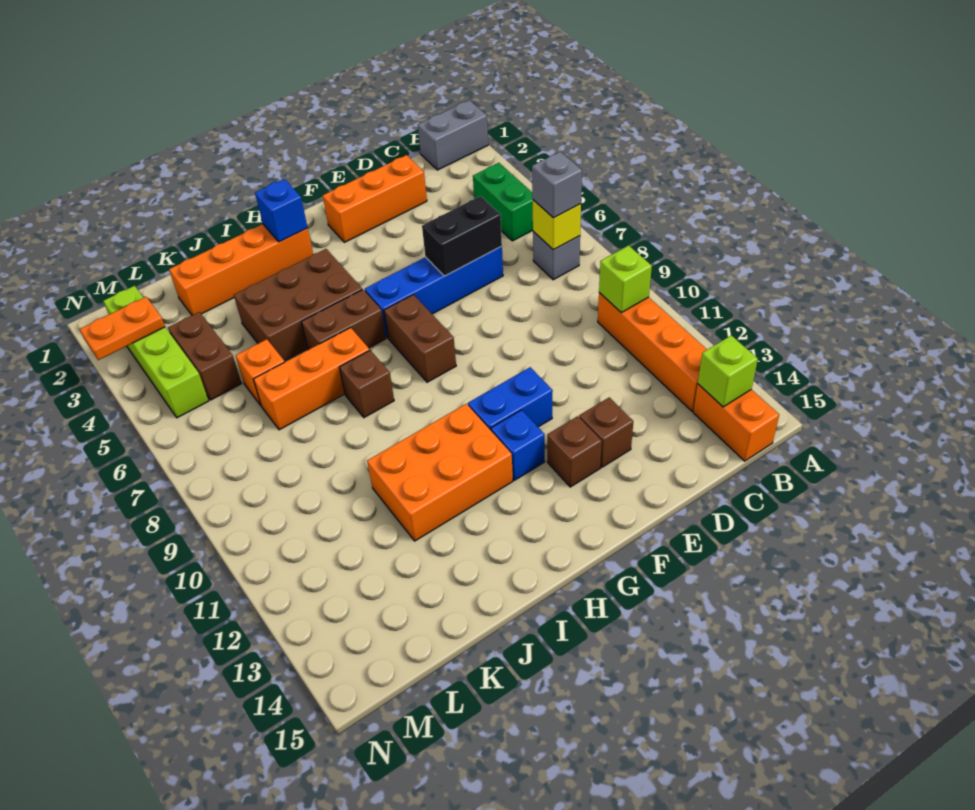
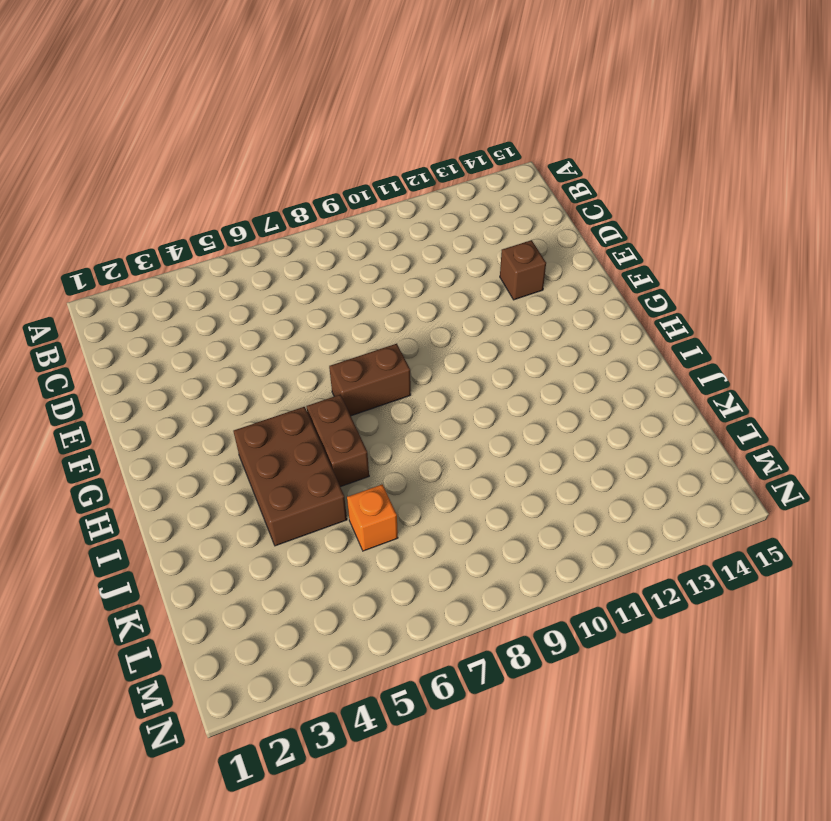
none -> grey brick A1:B1 level 1
none -> green brick B4:B5 level 1
none -> grey brick B7 level 1

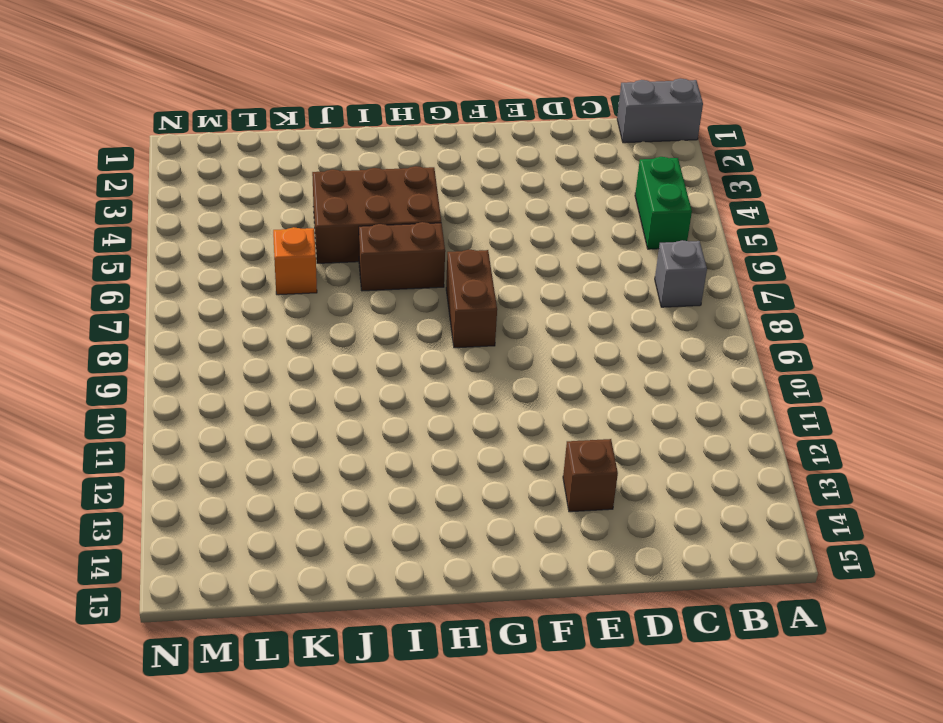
none -> orange brick B10:B13 level 1
none -> orange brick B14:B15 level 1
none -> orange brick D2:F2 level 1

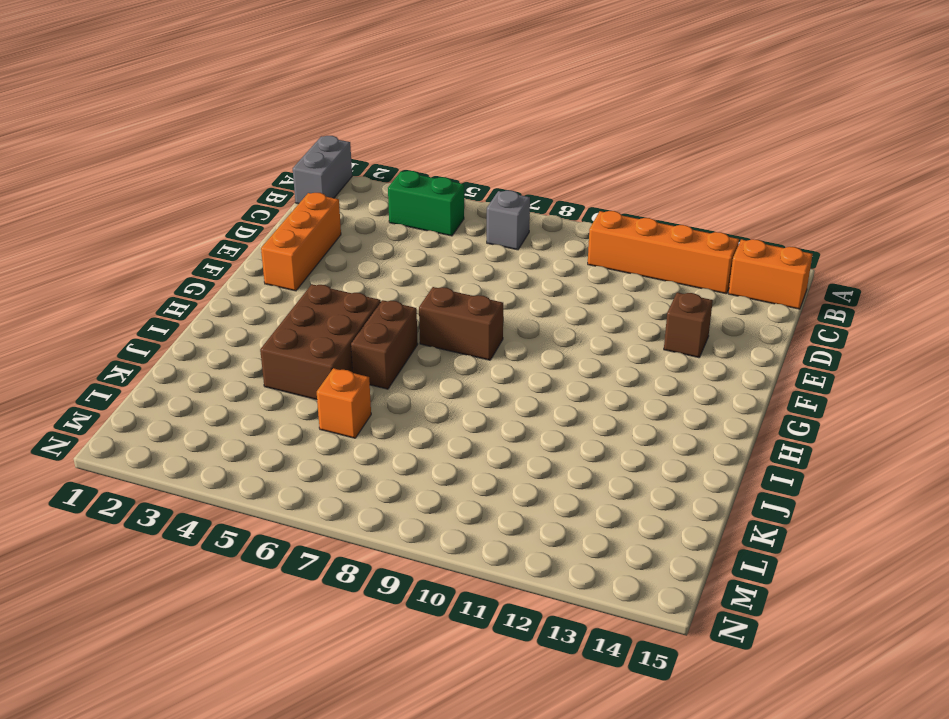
none -> blue brick D6:G6 level 1
none -> blue brick F11:G11 level 1
none -> brown brick F13 level 1

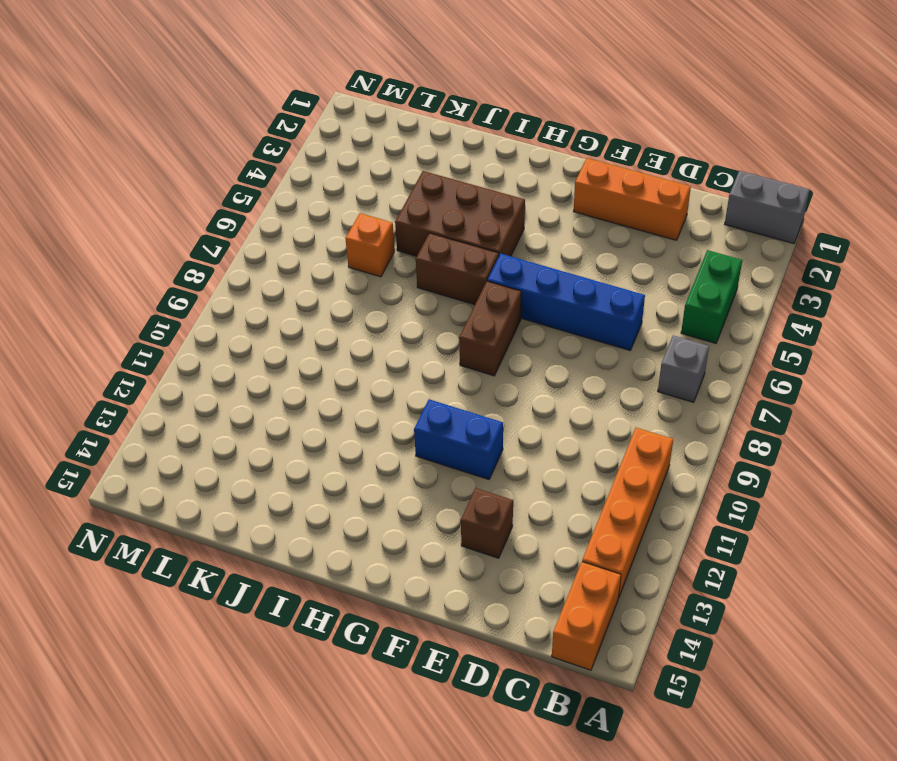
none -> brown brick F13 level 1
none -> blue brick G12 level 1
none -> orange brick H2:K2 level 1

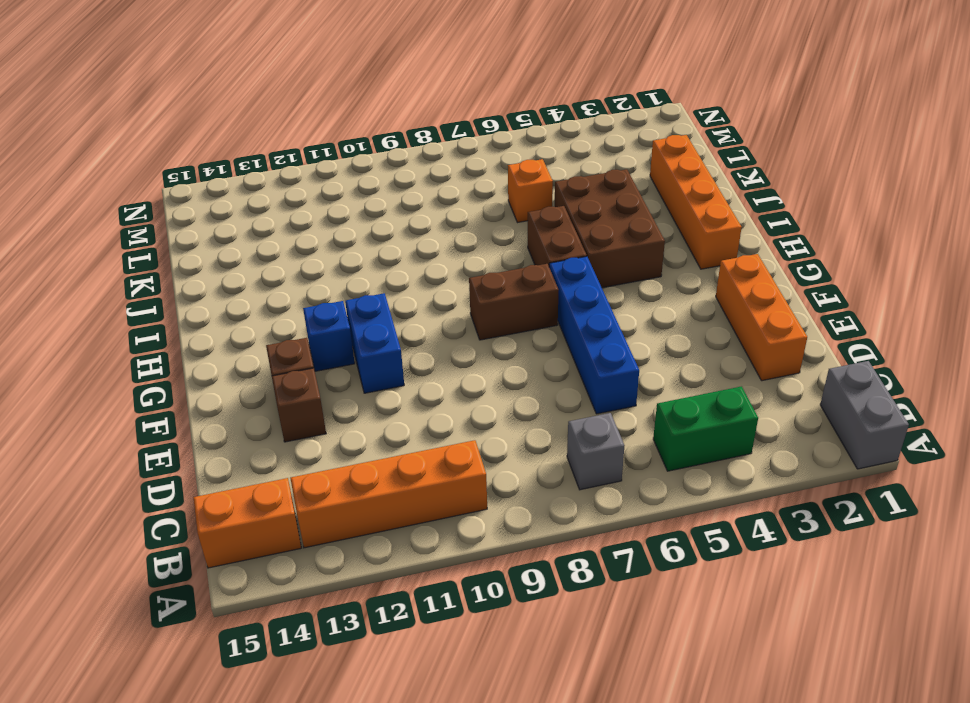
none -> orange brick H11:J12 level 1
none -> orange brick I7:K7 level 1
none -> brown brick I8 level 1

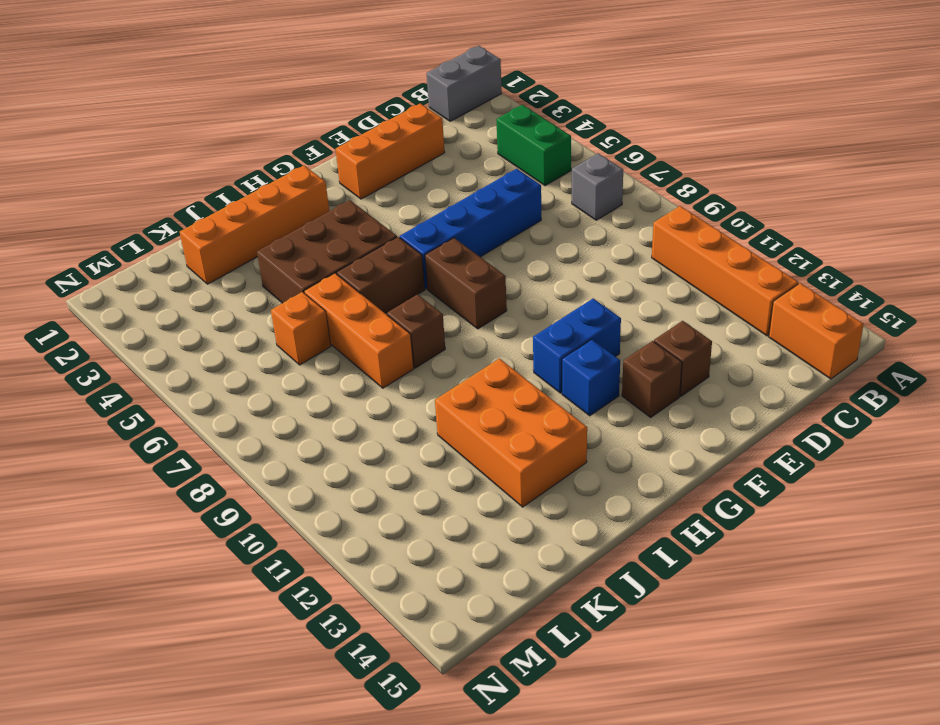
orange brick I11:J13 level 1 -> orange brick H11:J12 level 1
orange brick J6:J8 level 1 -> orange brick I7:K7 level 1
none -> brown brick L4:L5 level 1
none -> lime brick M2:M5 level 1
none -> yellow brick B7 level 2

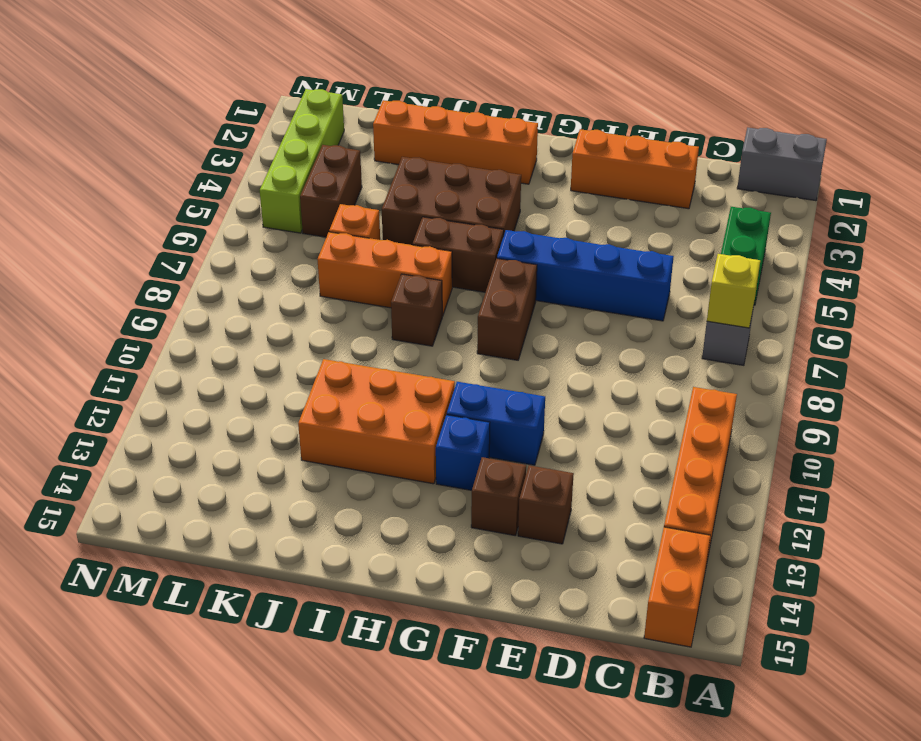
none -> lime brick B10 level 2
none -> lime brick B14 level 2
none -> black brick D6:E6 level 2

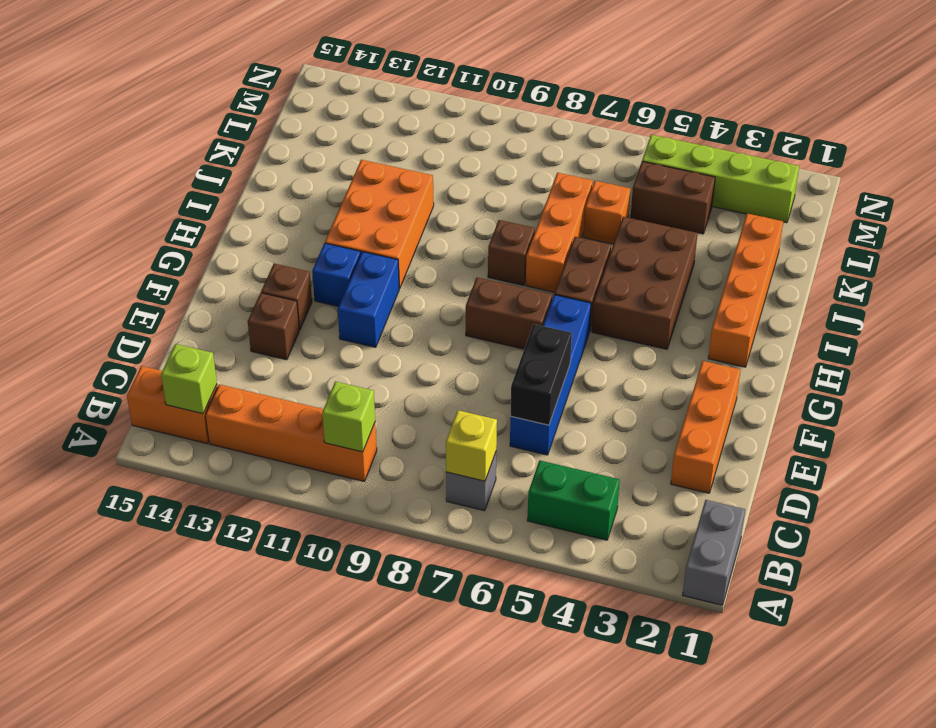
none -> blue brick H2 level 2
none -> orange plate M3:N3 level 2
none -> grey brick B7 level 3

